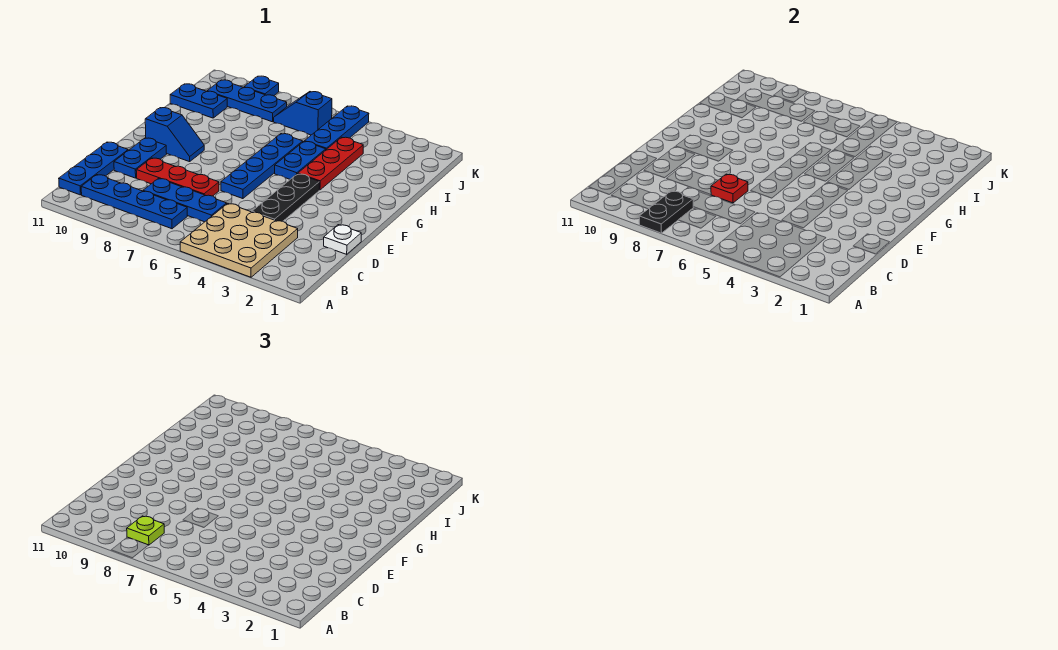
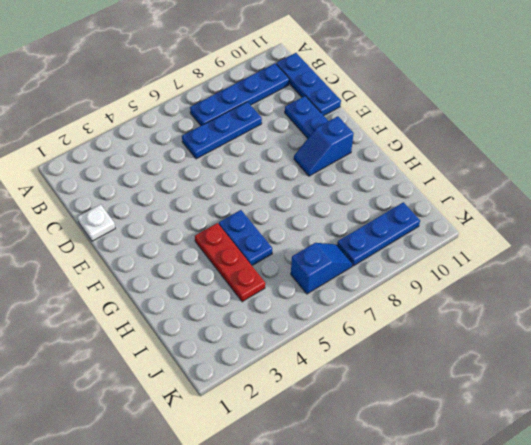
none -> tan plate A3:C5 level 1
none -> black plate D4:F4 level 1
none -> red plate D7:D9 level 1

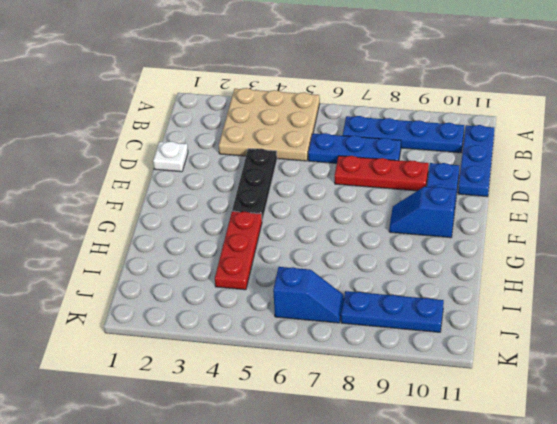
none -> blue plate E6:H6 level 1
none -> blue plate G5:H5 level 1
none -> blue plate I5:K5 level 1

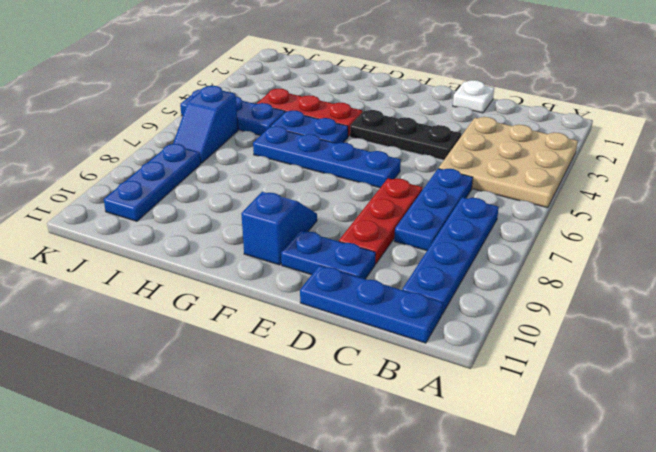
none -> blue plate I10:I11 level 1
none -> blue plate K9 level 1
none -> black plate A8:B8 level 2

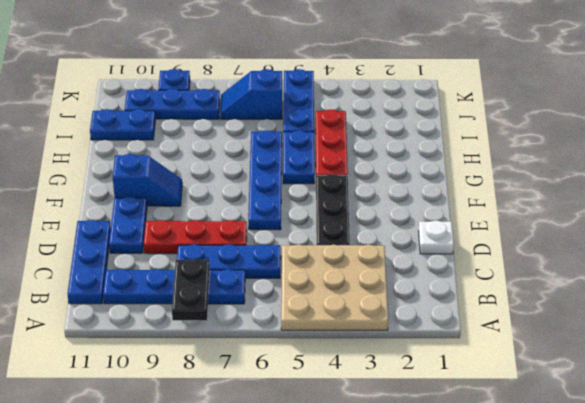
none -> red plate D7 level 2
none -> lime plate B8 level 3

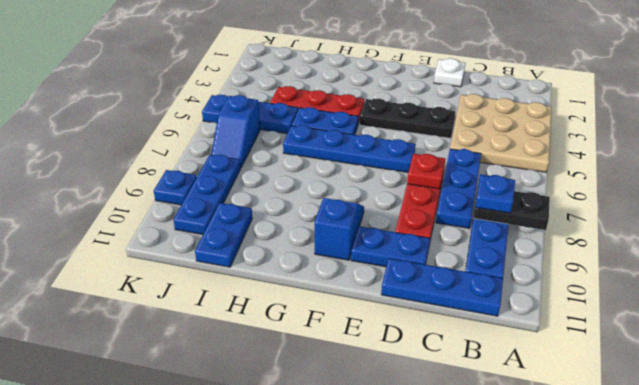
blue plate B8 level 3 -> lime plate B8 level 3

